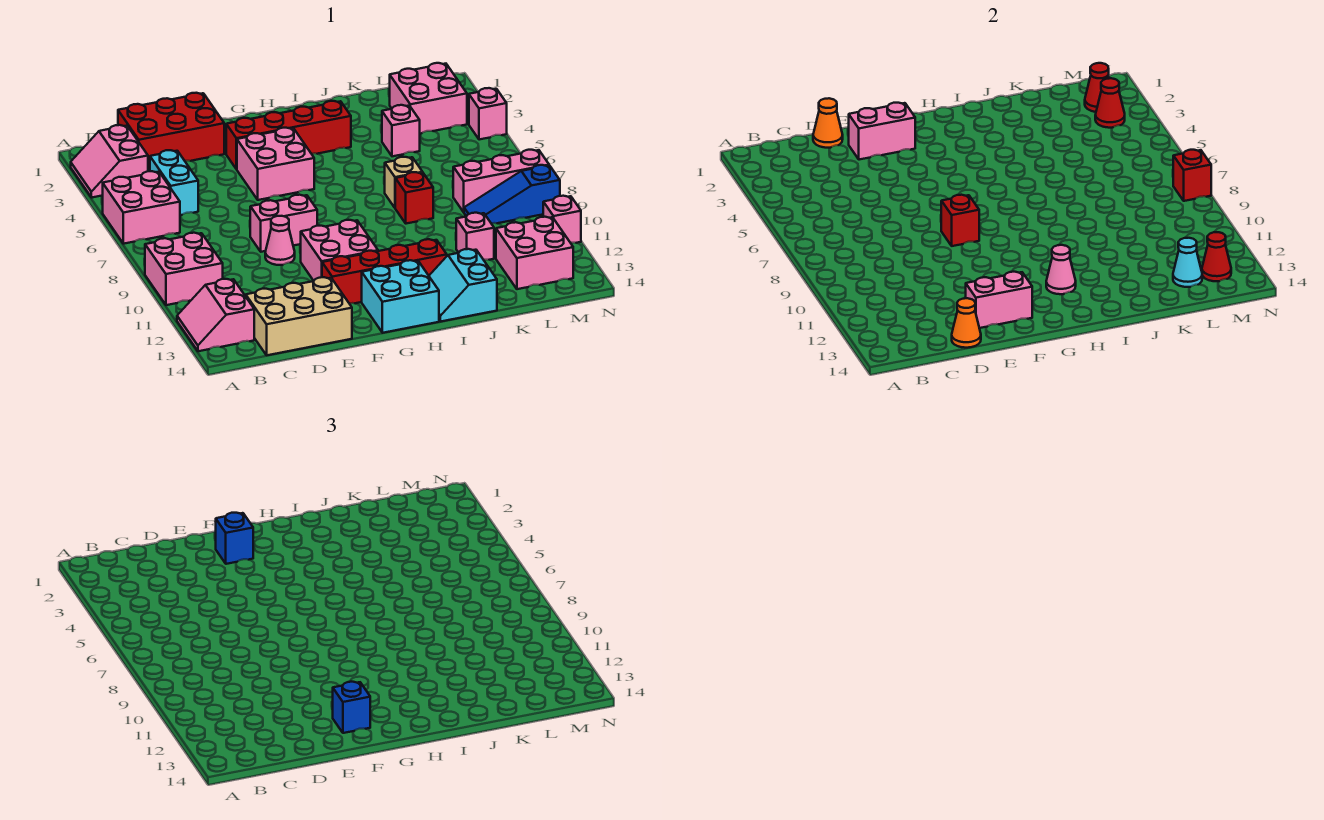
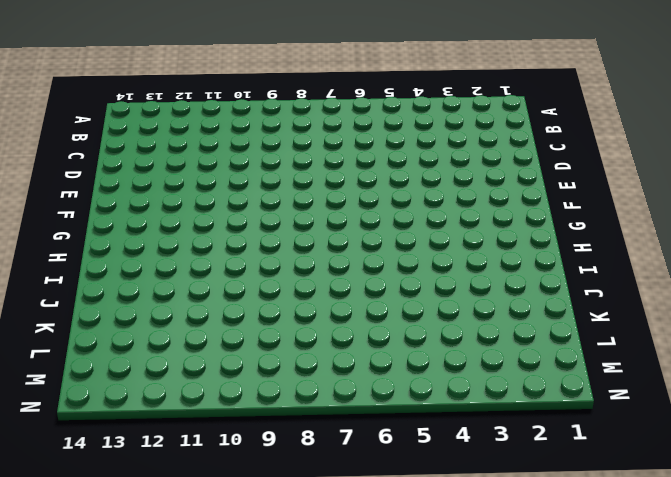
none -> pink slope A2:B3 level 1 top B
none -> pink brick A5:B6 level 1
none -> pink brick A9:B10 level 1
none -> pink slope A12:B13 level 1 top B

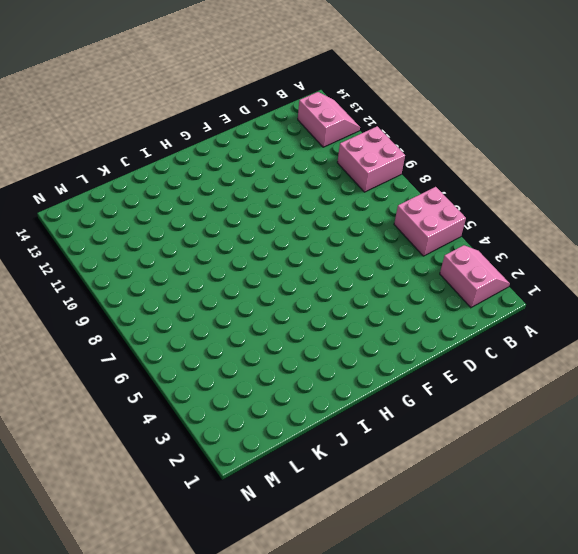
none -> red brick C1:E2 level 1
none -> cyan brick C4:C5 level 1
none -> tan brick C13:E14 level 1
none -> pink brick E8:F8 level 1

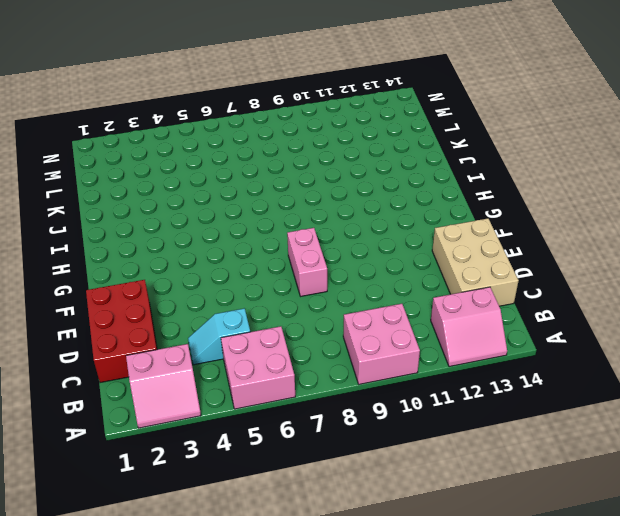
cyan slope C4:C5 level 1 top 5 -> cyan brick C4:C5 level 1
none -> pink cone E9 level 1
none -> red brick F3:I3 level 1
none -> pink brick F4:G5 level 1
none -> pink brick F10:G11 level 1

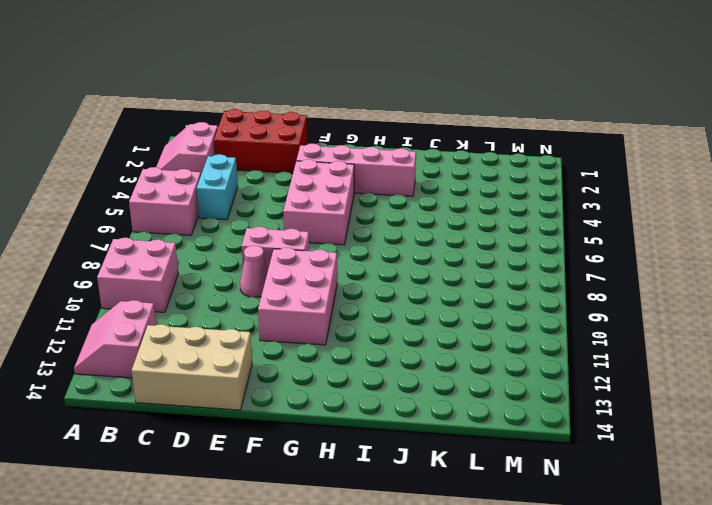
pink brick F3:I3 level 1 -> red brick F3:I3 level 1
pink brick F4:G6 level 1 -> pink brick F4:G5 level 1
pink brick F9:G11 level 1 -> pink brick F10:G11 level 1
none -> red brick F12:I12 level 1
none -> cyan brick G13:H14 level 1
none -> cyan slope I13:J14 level 1 top J
none -> tan brick J7 level 1

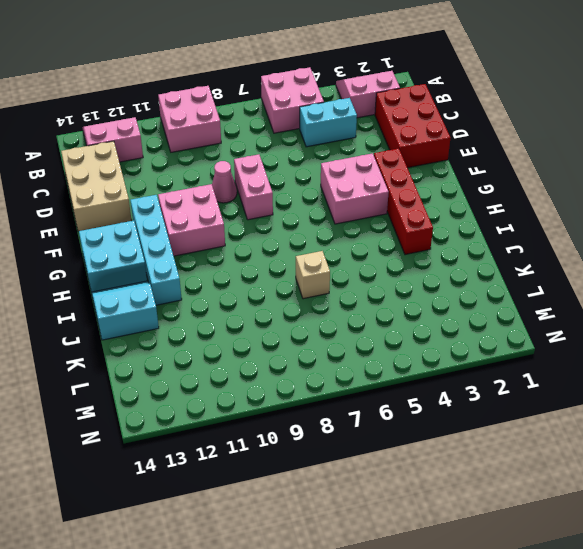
cyan brick F12:I12 level 1 -> red brick F12:I12 level 1
none -> red brick J8 level 1
none -> pink brick K4 level 1
none -> pink brick K11 level 1
none -> pink brick L2:M3 level 1

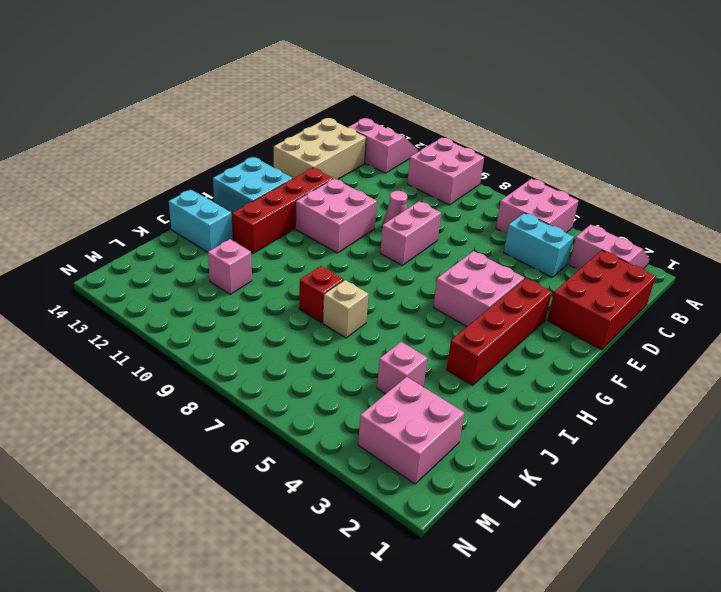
none -> pink brick L8:N8 level 1
none -> blue slope L9:N9 level 1 top N
none -> pink brick L12:M13 level 1
none -> pink brick N4 level 1

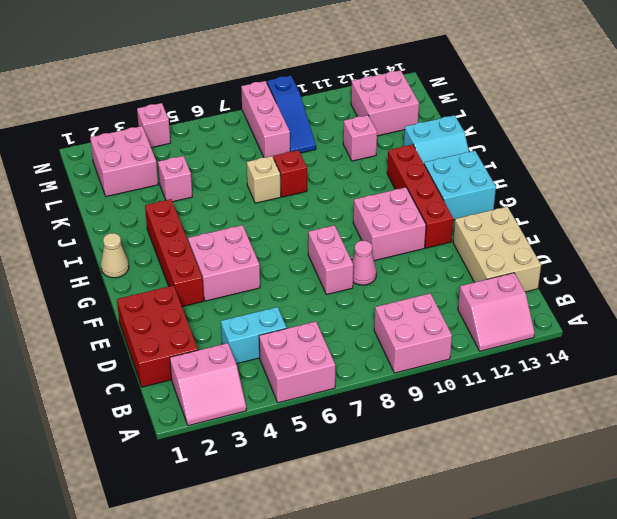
tan cone H1 level 1 -> none
none -> pink brick N11 level 1
none -> orange cone D1 level 2
none -> orange cone D14 level 2
none -> pink brick E2:F2 level 2

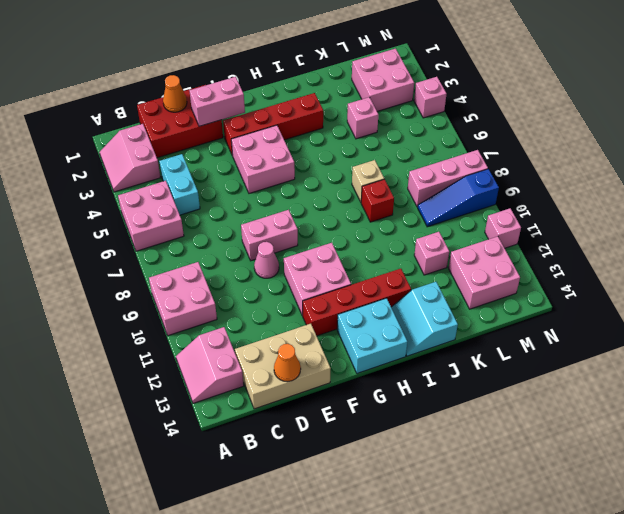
none -> pink brick E13:F13 level 2
none -> red brick F8 level 2
none -> pink cone H12 level 2
none -> cyan cone L13 level 2

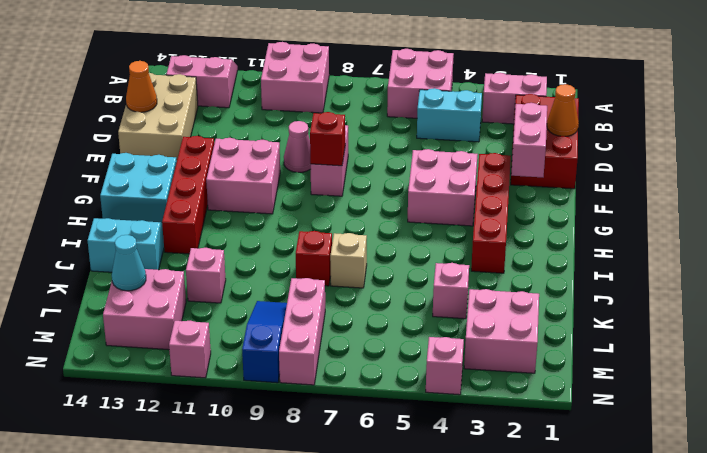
none -> pink brick E13:F13 level 2
none -> pink cone H12 level 2
none -> red cone M2 level 2
none -> red cone M3 level 2

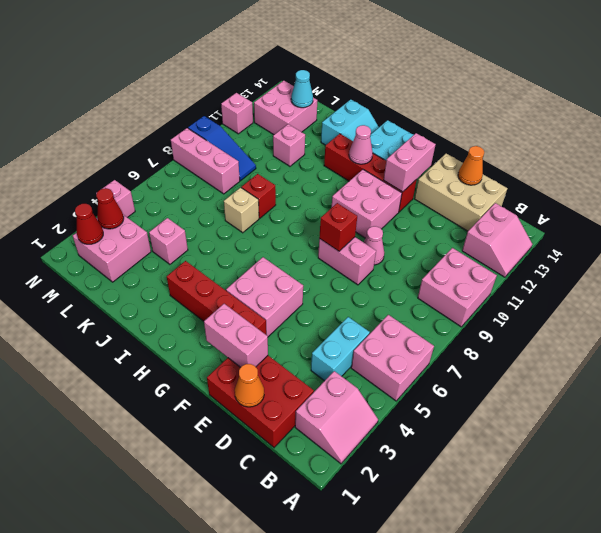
pink brick F12:F13 level 2 -> pink brick E13:F13 level 2
none -> red cone M13 level 2
none -> red brick N8 level 2
none -> blue brick F2 level 3
none -> blue brick F13 level 3

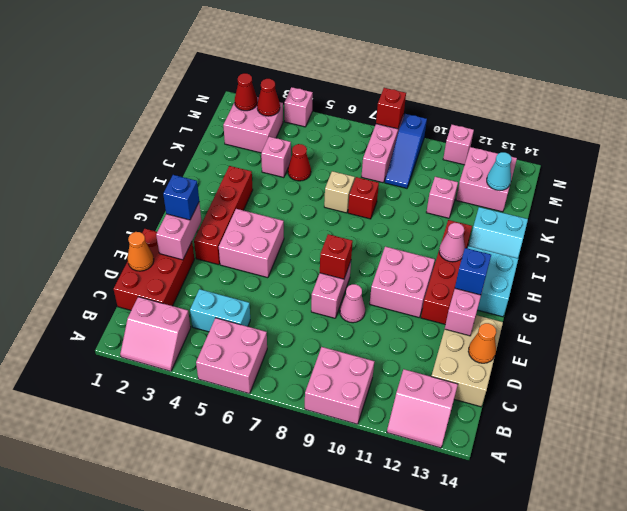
red cone K5 level 1 -> red cone M13 level 2

